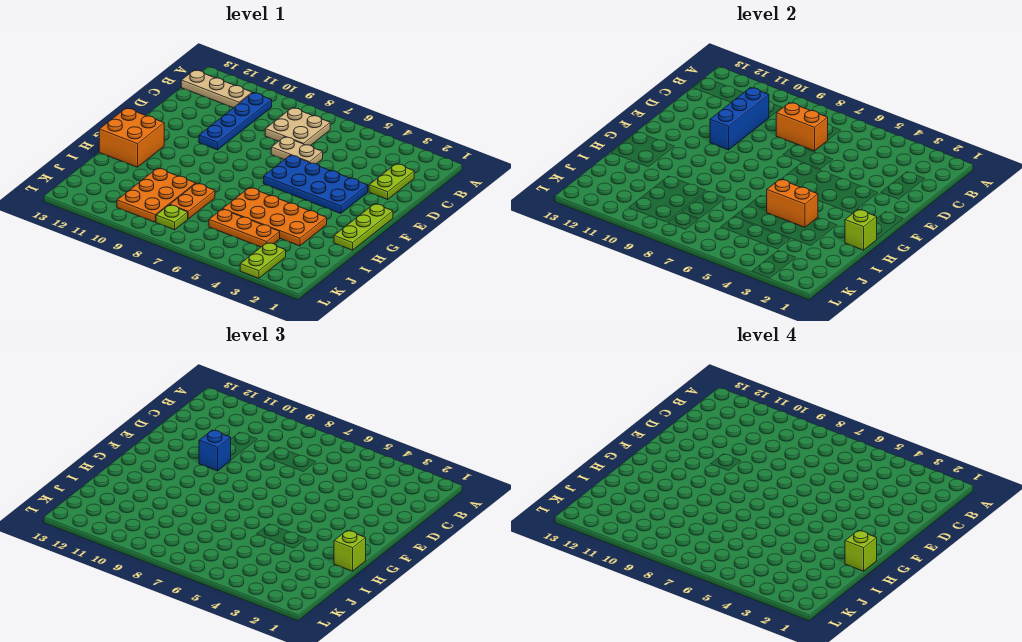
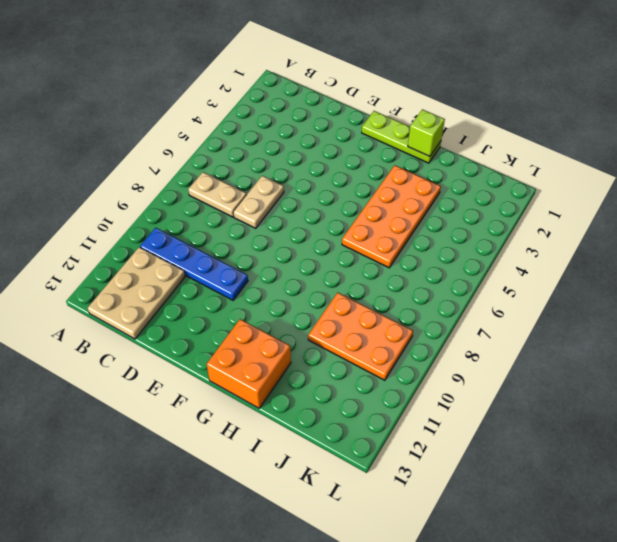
tan plate B7:C7 level 1 -> tan plate B7:C8 level 1
tan plate B11:C13 level 1 -> tan plate B11:B13 level 1
none -> lime plate C2:D2 level 1
none -> blue plate E3:F6 level 1
none -> orange plate I8:J8 level 1

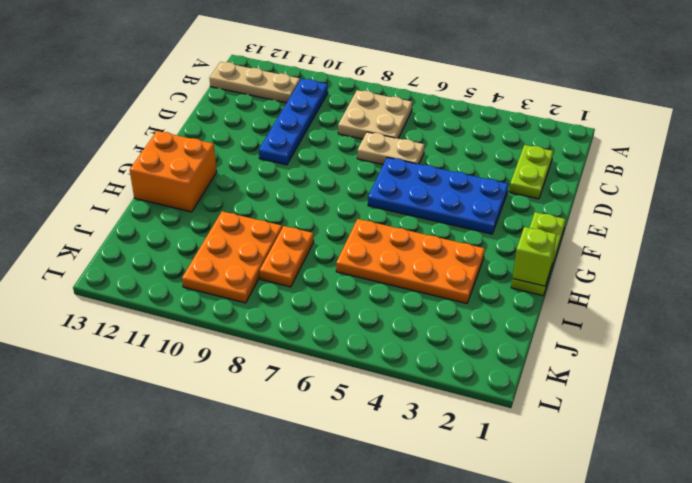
none -> orange plate J4:J6 level 1
none -> lime plate K3:L3 level 1
none -> lime plate K8 level 1

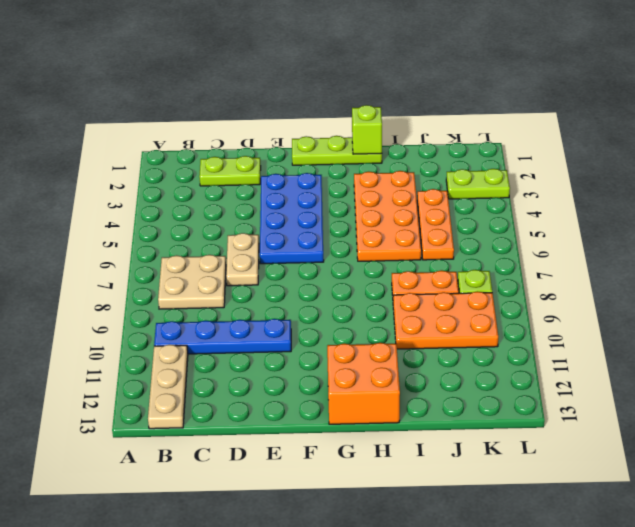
none -> orange brick C7:C8 level 2
none -> blue brick C10:E10 level 2
none -> orange brick H4:H5 level 2

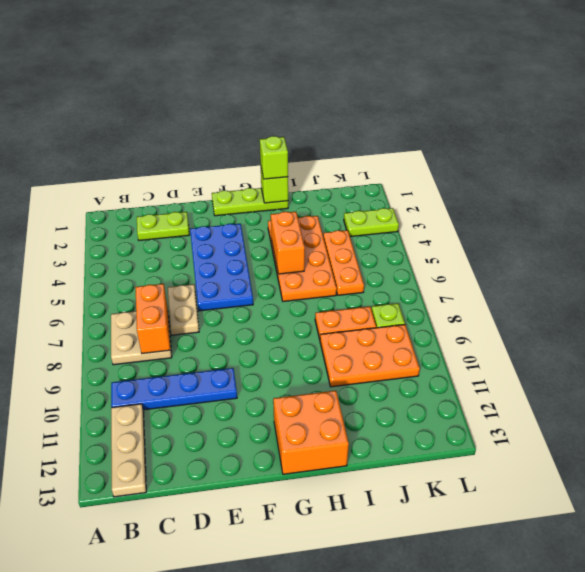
none -> blue brick C10:E10 level 2
none -> blue brick E10 level 3
none -> lime brick H1 level 4

